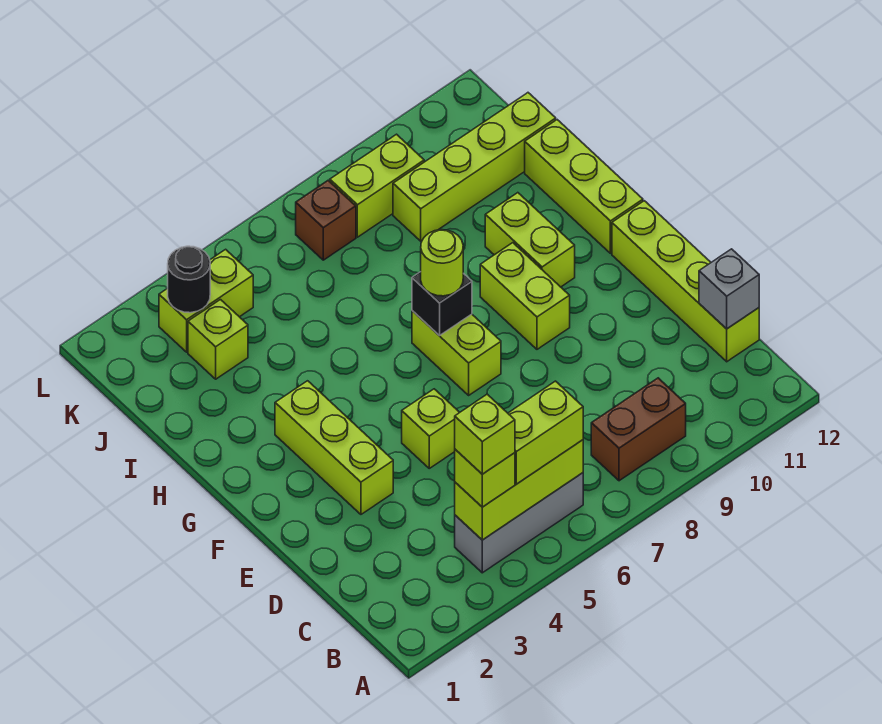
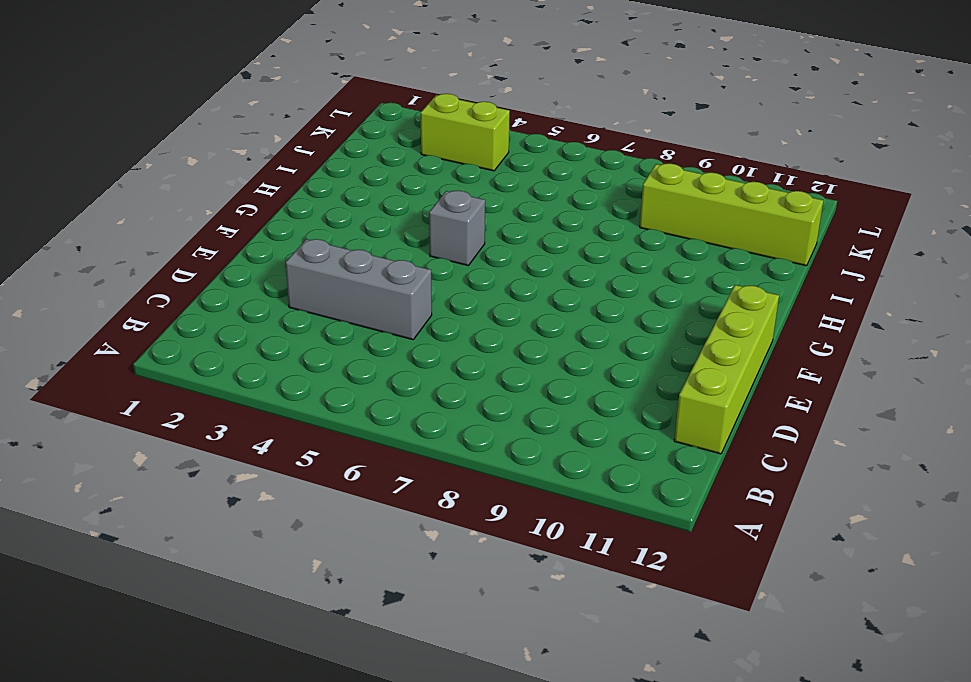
grey brick D3:D5 level 1 -> grey brick B4:B6 level 1
grey brick G5 level 1 -> grey brick C12 level 2
none -> brown brick B8:B9 level 1
none -> lime brick E3:G3 level 1
none -> lime brick E5 level 1

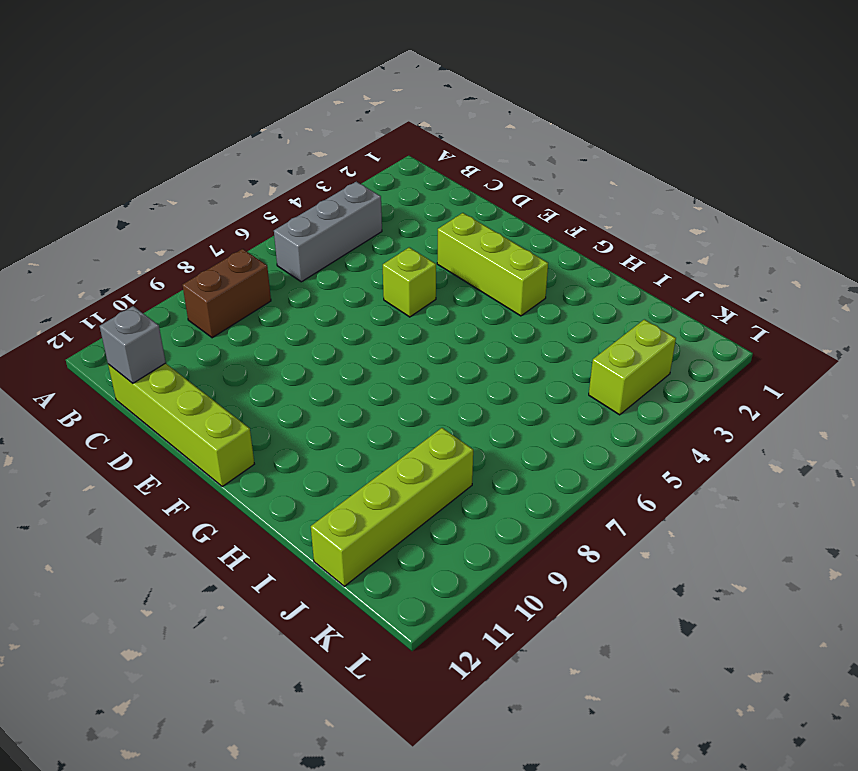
none -> lime brick F7:G7 level 1
none -> lime brick F9:G9 level 1
none -> lime brick G10:H10 level 1

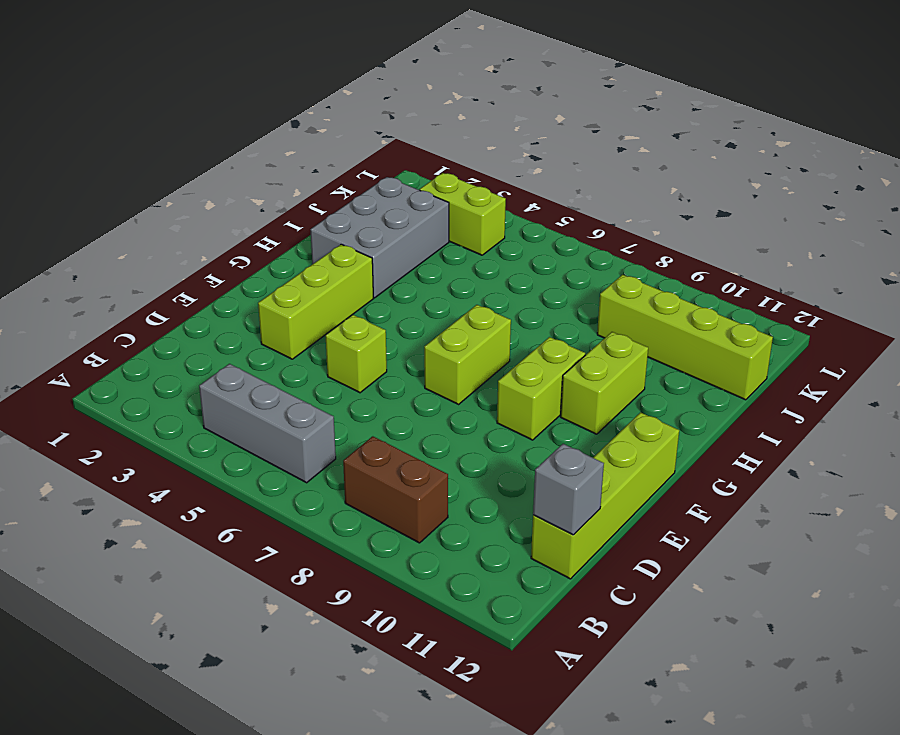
grey brick H2:J3 level 1 -> lime brick J3 level 1
none -> lime brick G12:I12 level 1
none -> brown brick K7 level 1
none -> lime brick K8:K9 level 1

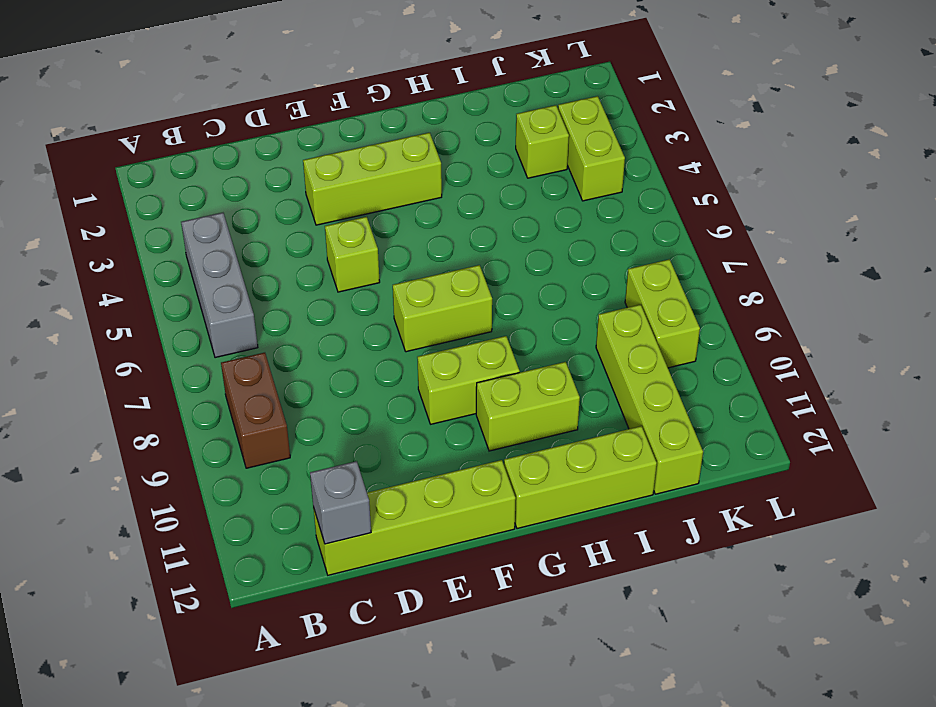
none -> brown brick K7 level 1
none -> lime brick B4:B6 level 2
none -> black brick G7 level 2

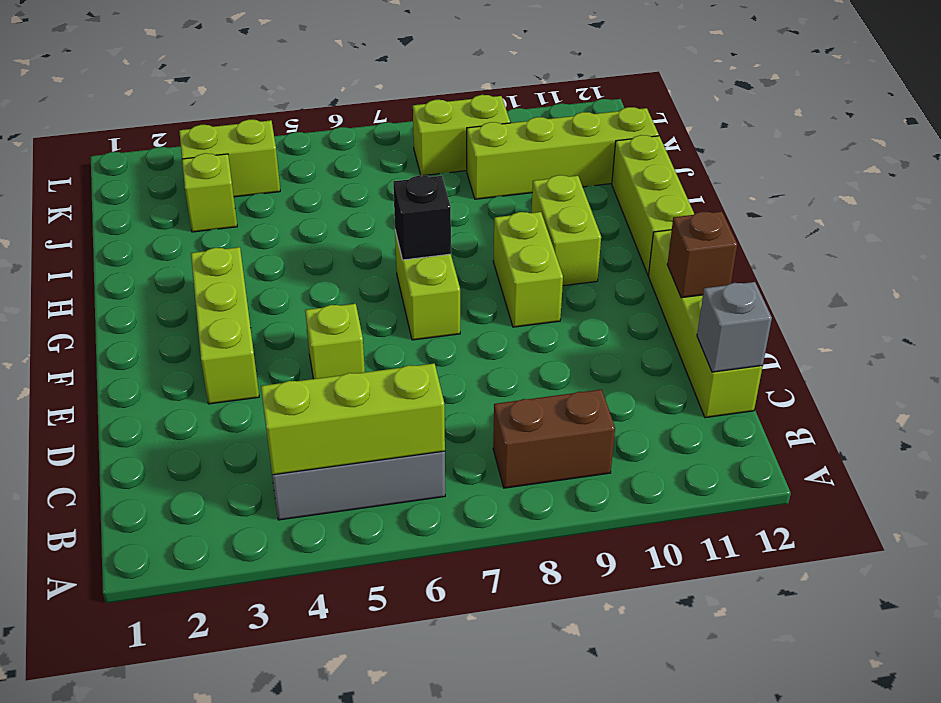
brown brick E12 level 2 -> brown brick K7 level 1
none -> black round brick K3 level 2
none -> lime brick B4 level 3
none -> lime brick B5:B6 level 3

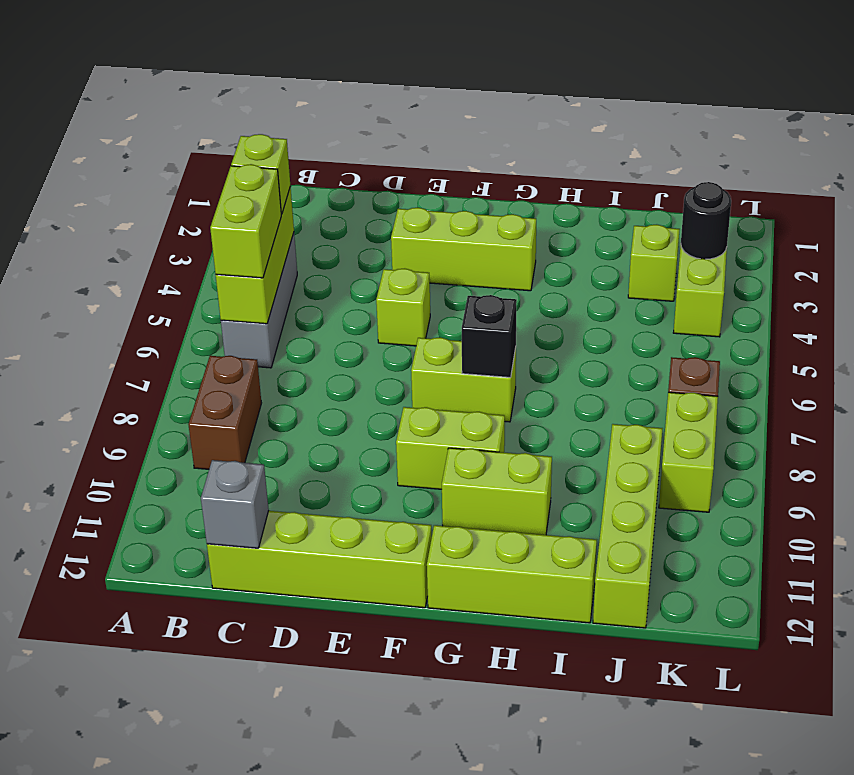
none -> lime round brick G7 level 3
none -> lime brick B4 level 4

